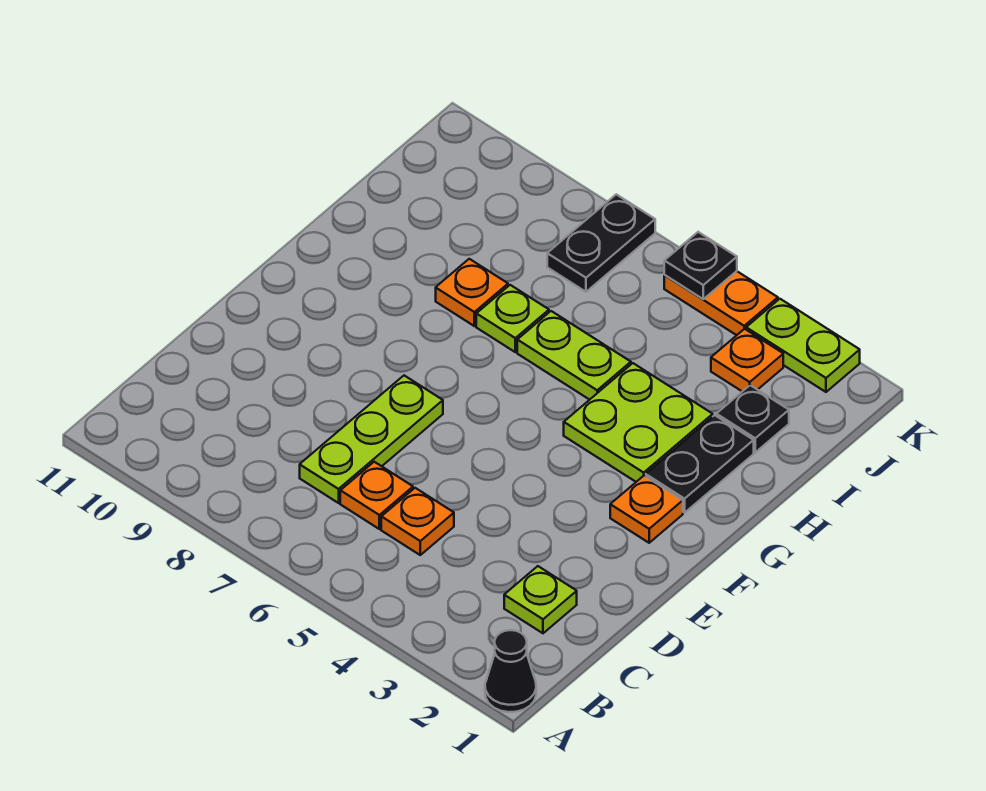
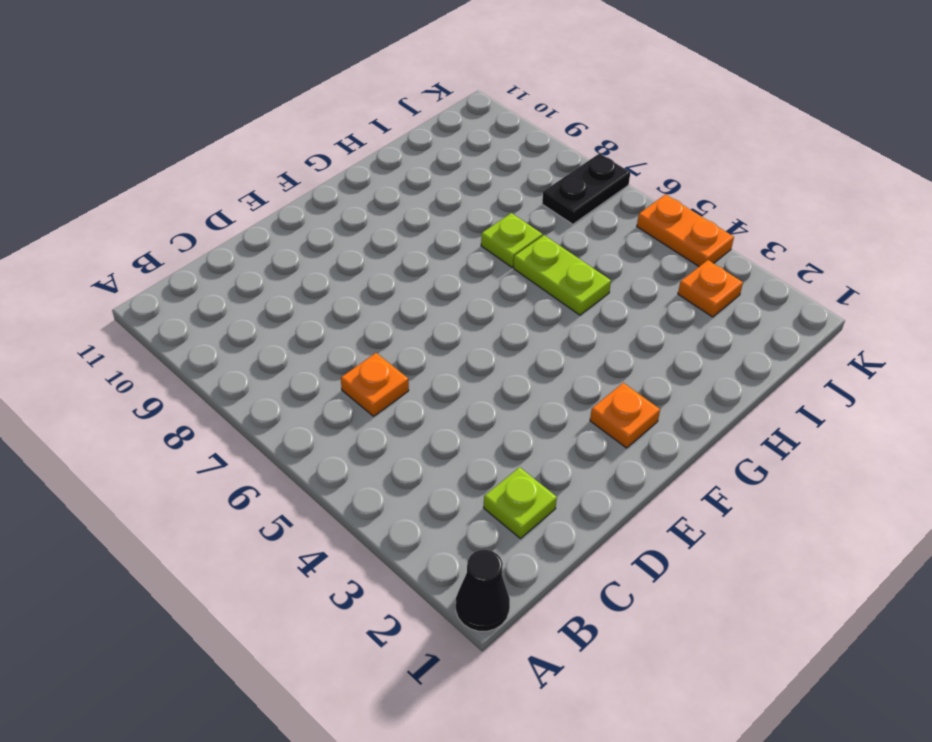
none -> orange plate C5 level 1
none -> lime plate C7:E7 level 1
none -> black plate G2:H2 level 1

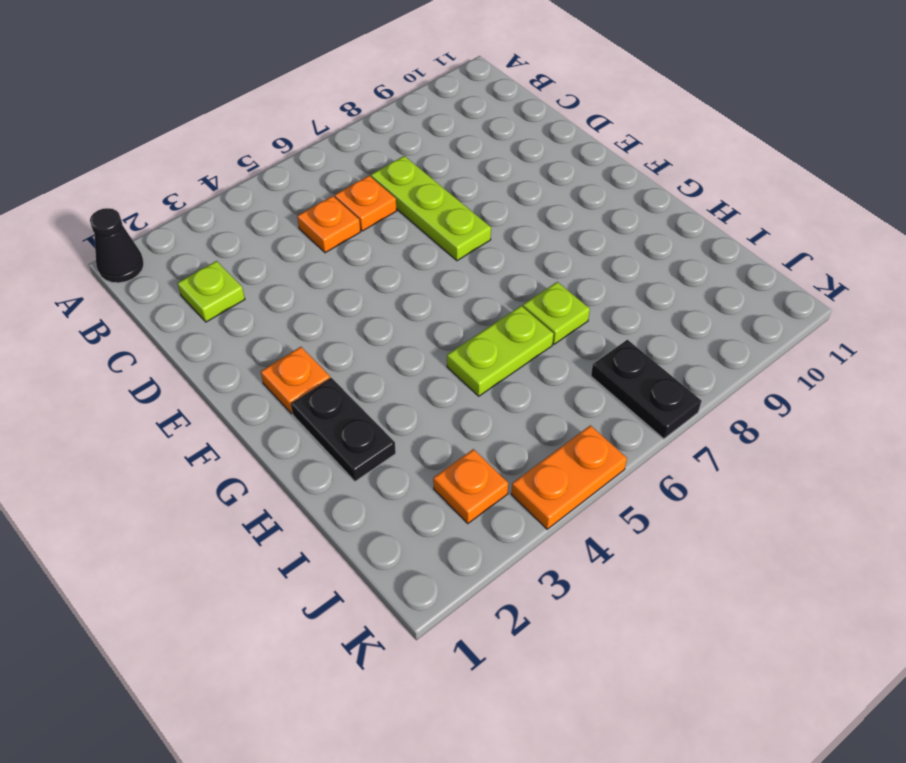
none -> lime plate G3:H4 level 1
none -> orange plate H8 level 1
none -> black plate I2 level 1

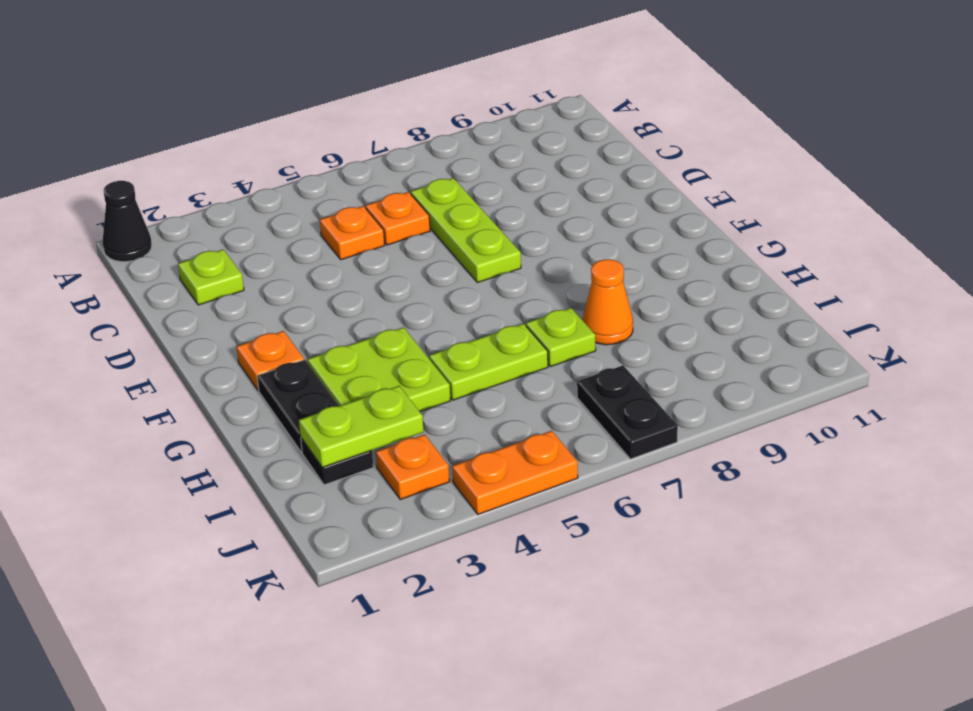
orange cone H8 level 1 -> orange plate H8 level 1
lime plate I2:I3 level 2 -> lime plate K2:K3 level 1
none -> black plate K5 level 2

